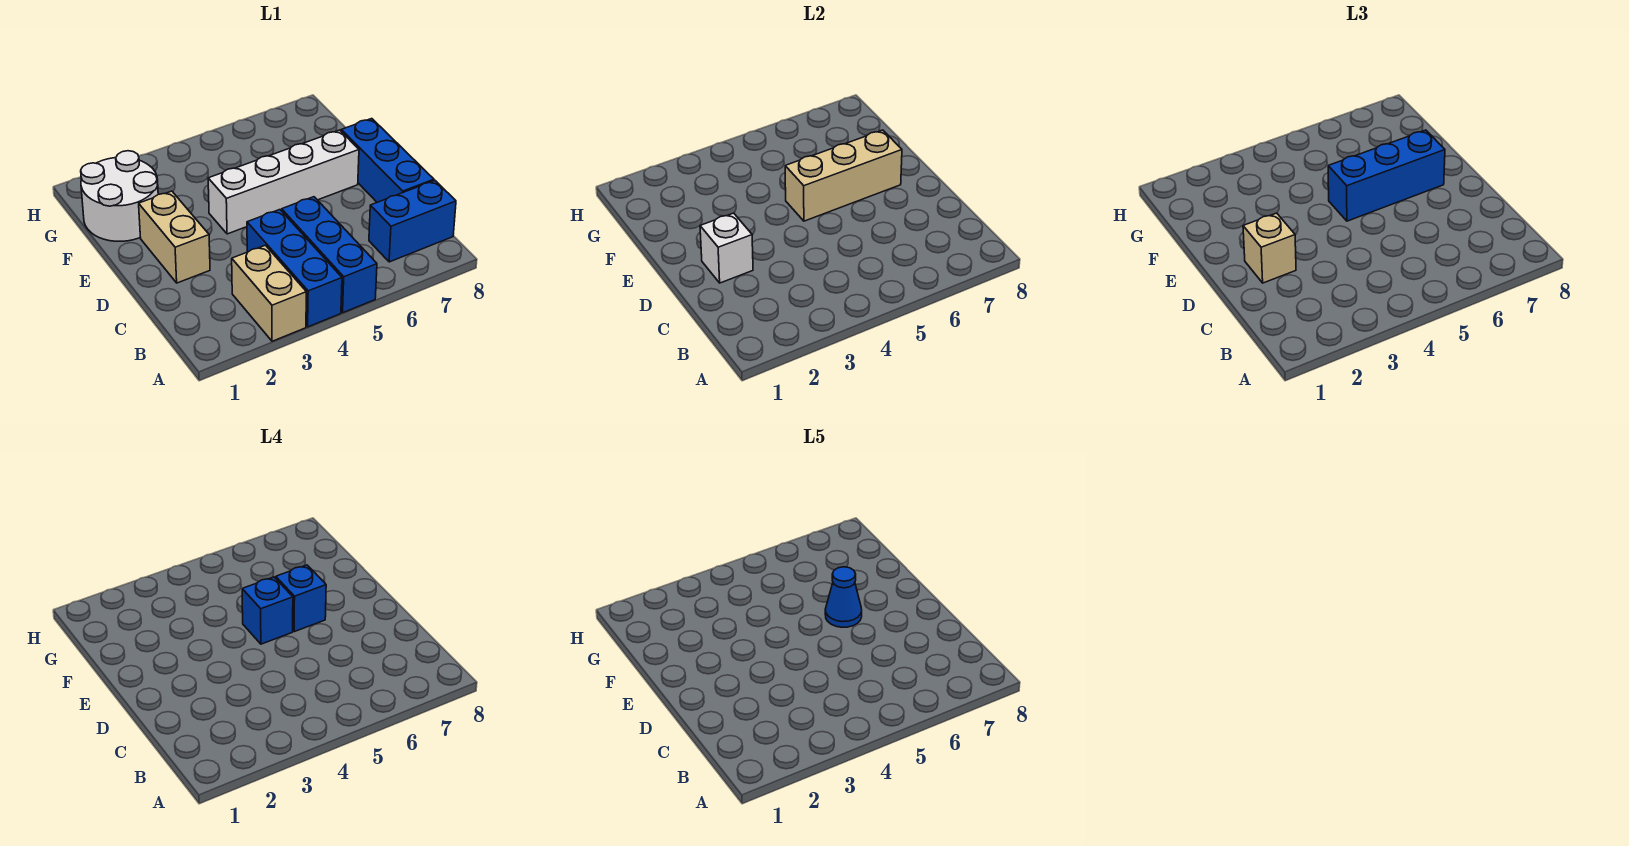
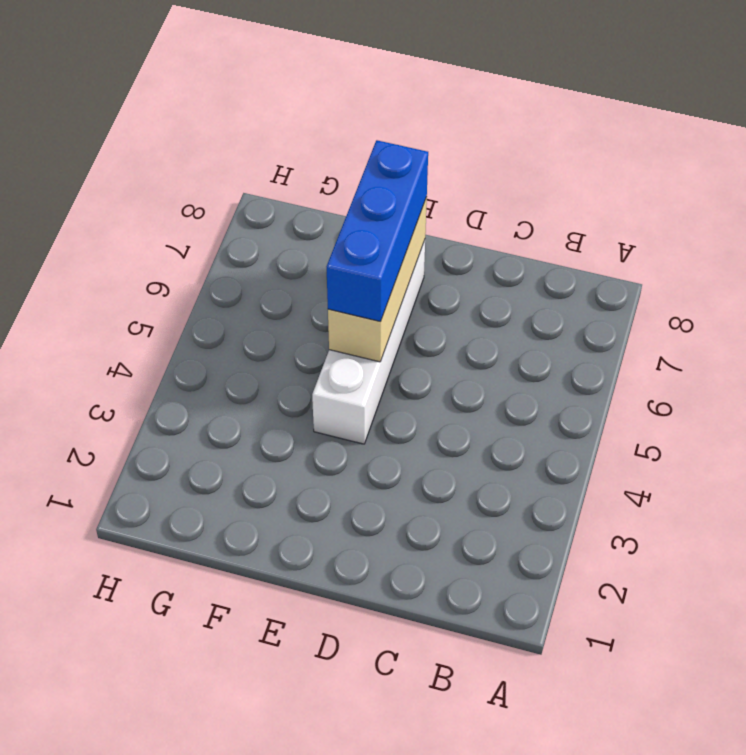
none -> tan brick A3:B3 level 1
none -> blue brick A4:C4 level 1
none -> blue brick A5:C5 level 1

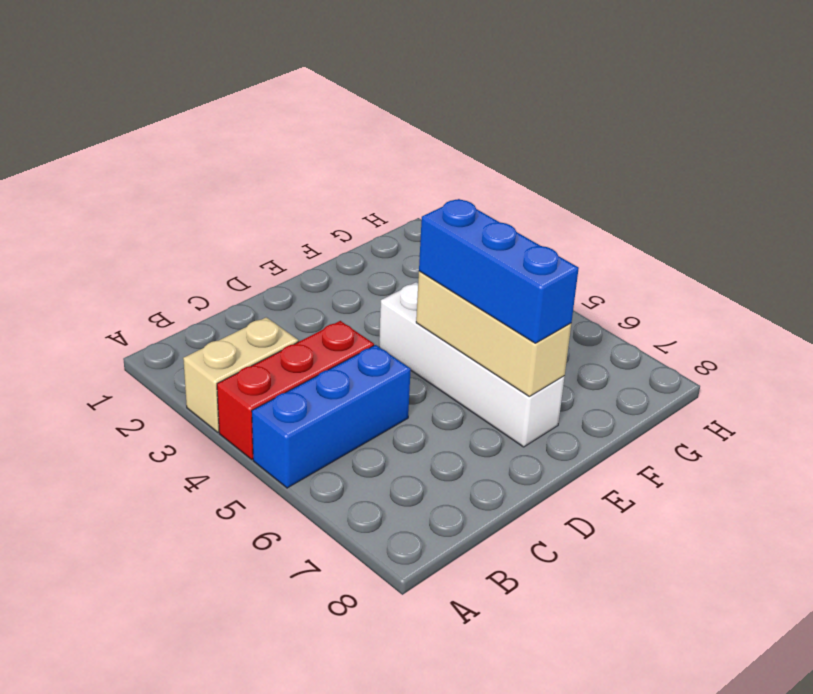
red brick A4:C4 level 1 -> blue brick A4:C4 level 1
none -> blue brick B7:B8 level 1
none -> blue brick C8:E8 level 1
none -> tan brick D2:E2 level 1

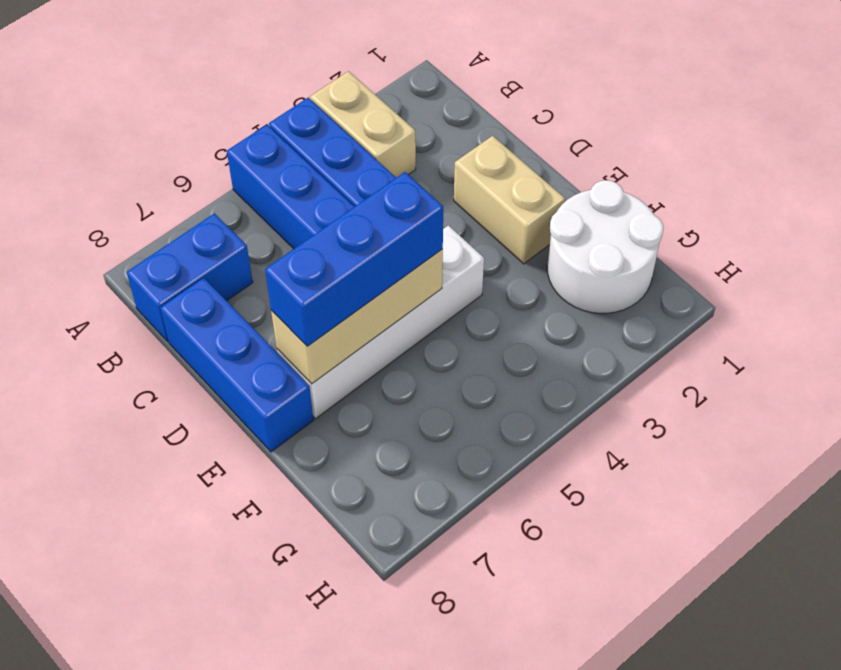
none -> white brick D2 level 2
none -> tan brick D2 level 3
none -> blue brick E5 level 4

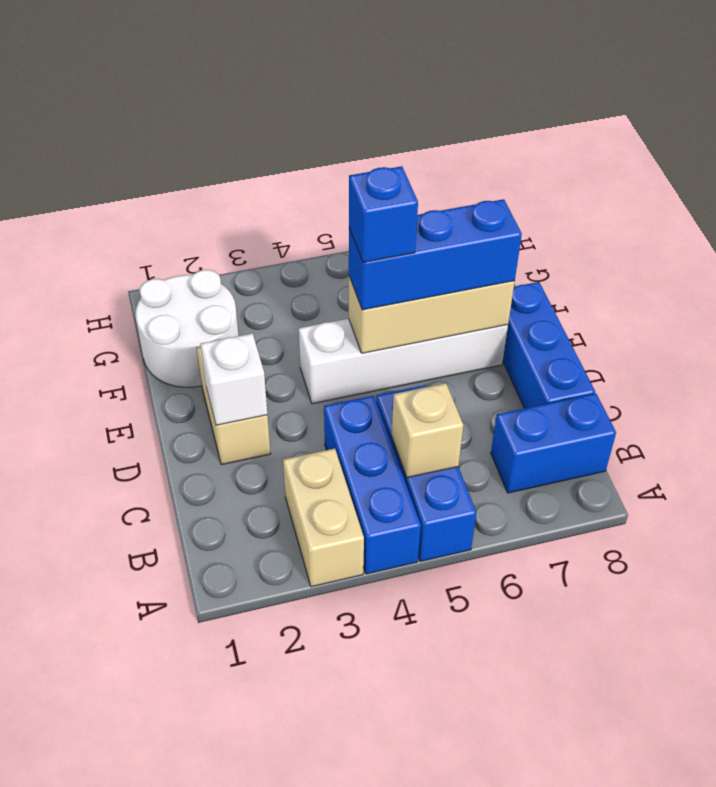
tan brick B5 level 2 -> tan brick D2 level 3
none -> blue brick E6 level 4
none -> blue cone E6 level 5

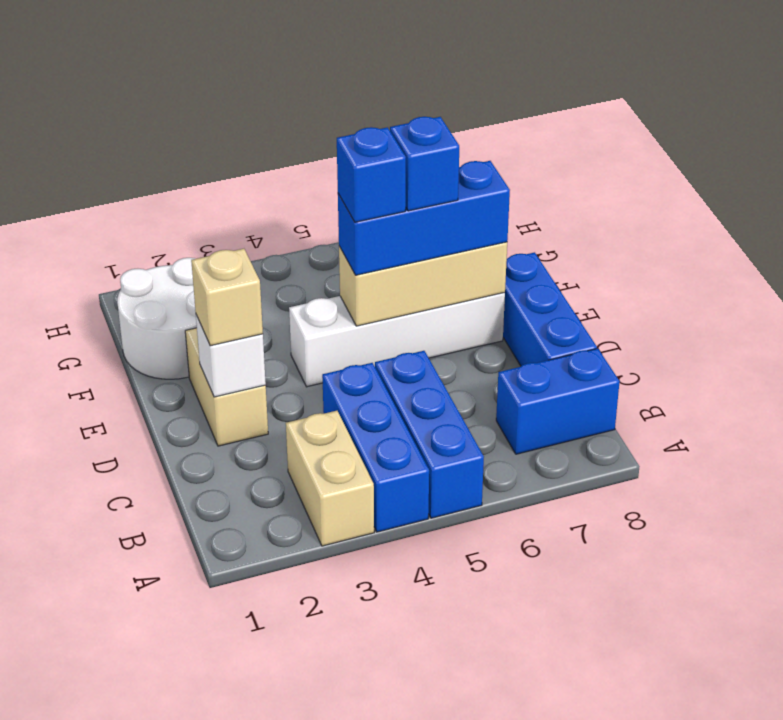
none -> blue cone E6 level 5

